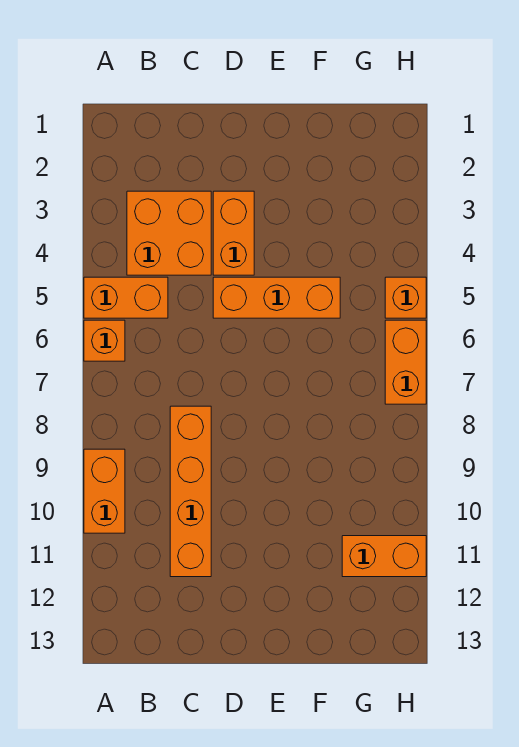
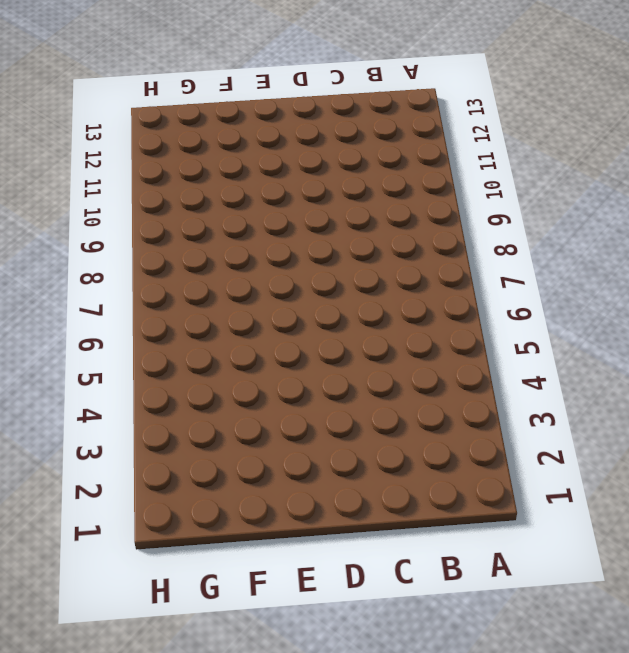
none -> orange brick A5:B5 level 1
none -> orange brick A6 level 1

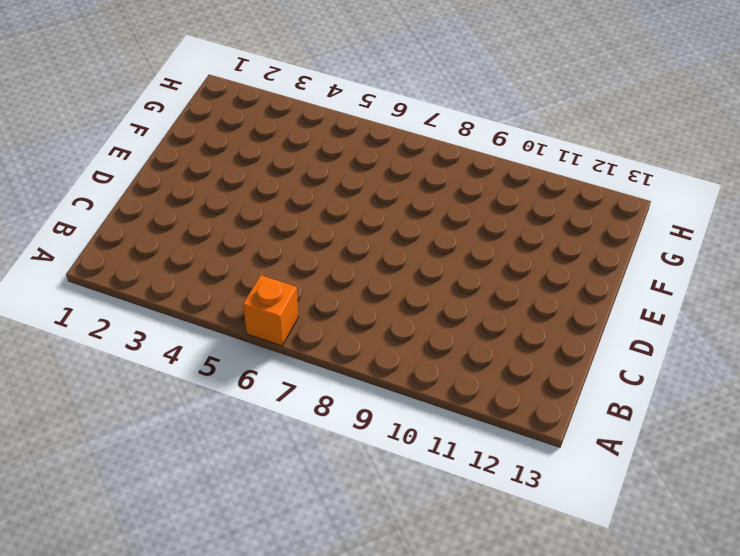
none -> orange brick A5:B5 level 1
none -> orange brick A9:A10 level 1

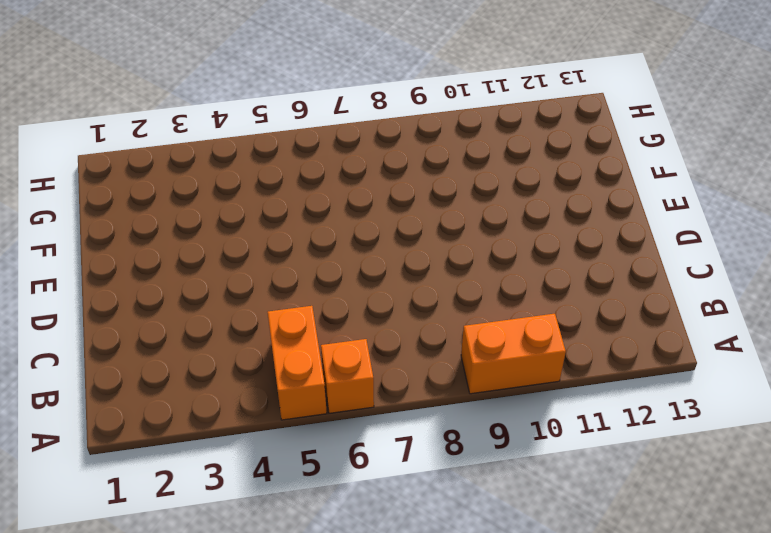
none -> orange brick B3:C4 level 1
none -> orange brick C8:C11 level 1

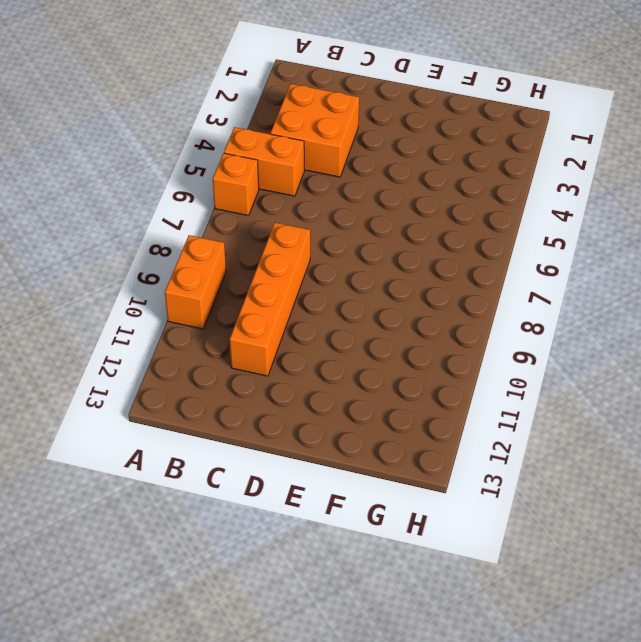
none -> orange brick D3:D4 level 1
none -> orange brick D5:F5 level 1

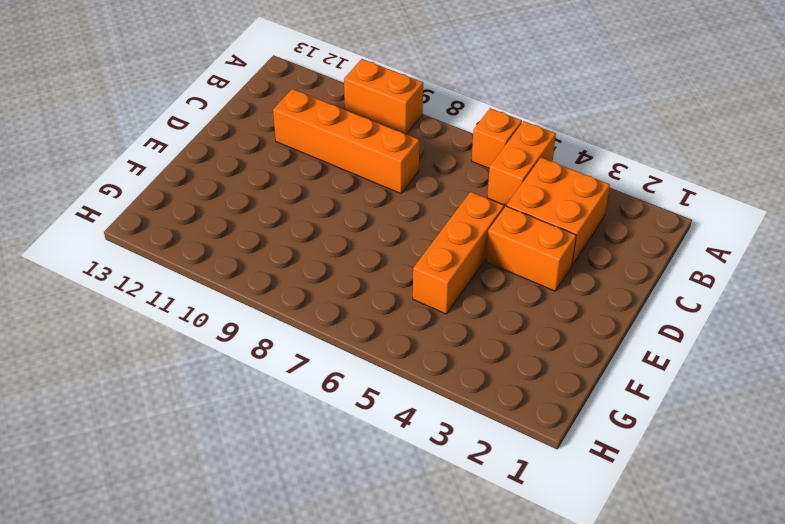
none -> orange brick G11:H11 level 1
none -> orange brick H5 level 1

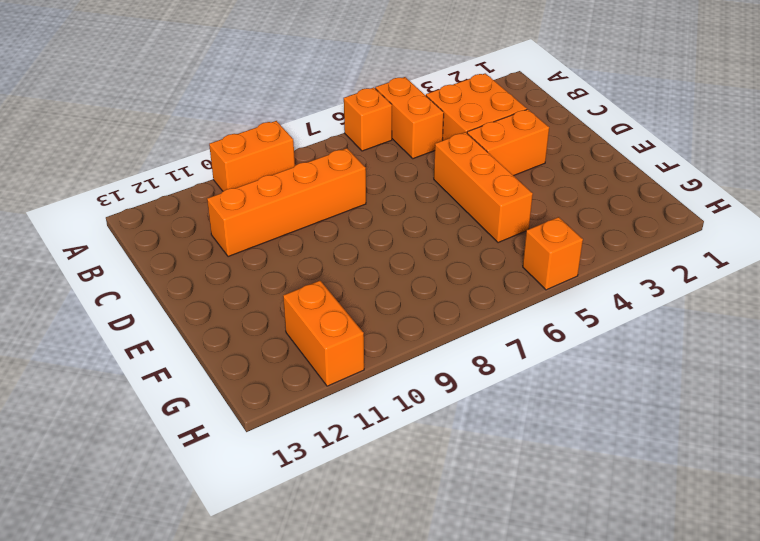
none -> orange brick H6:H7 level 1

